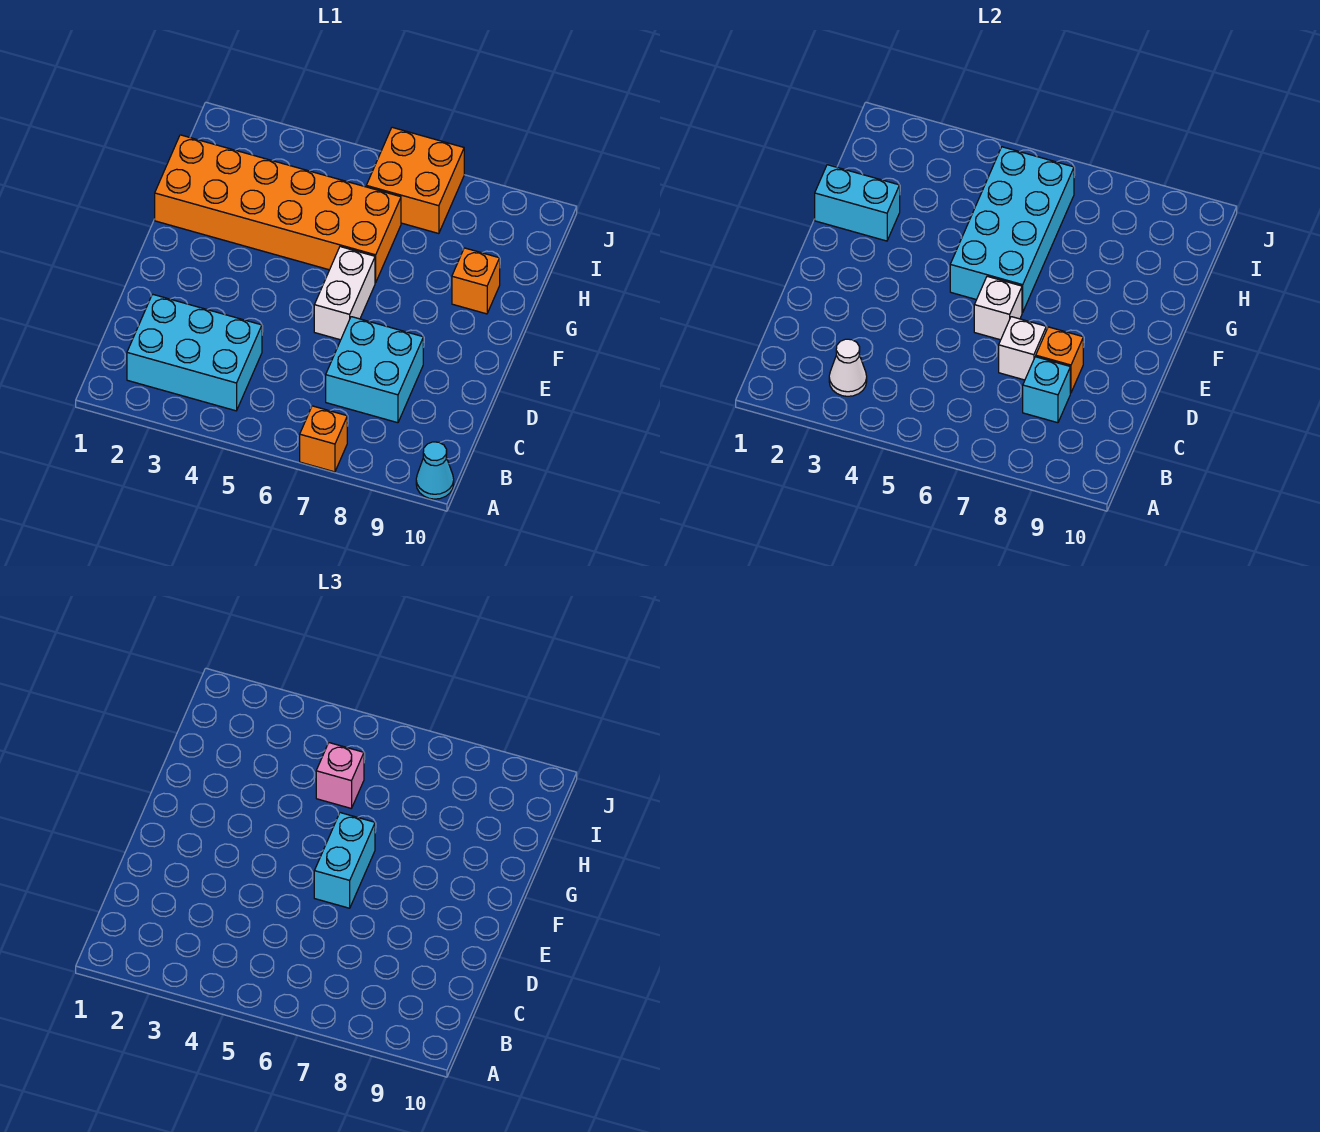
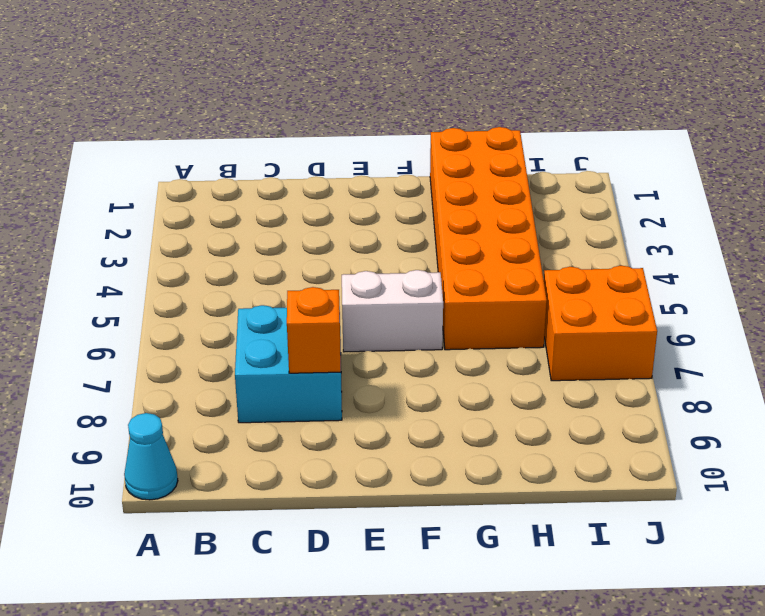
none -> orange brick A7 level 1
none -> cyan brick B2:C4 level 1
none -> orange brick G9 level 1

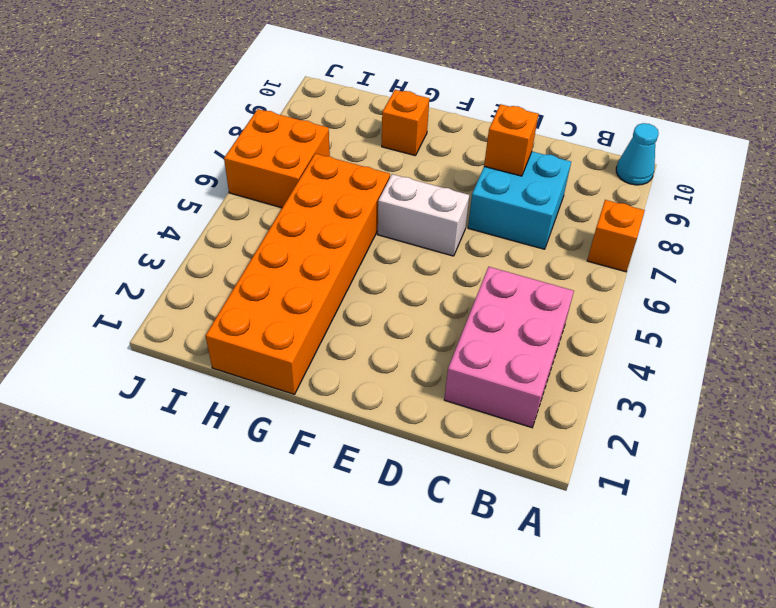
pink brick B2:C4 level 1 -> cyan brick B2:C4 level 1
none -> white cone B3 level 2
none -> cyan brick C8 level 2
none -> white brick D7 level 2

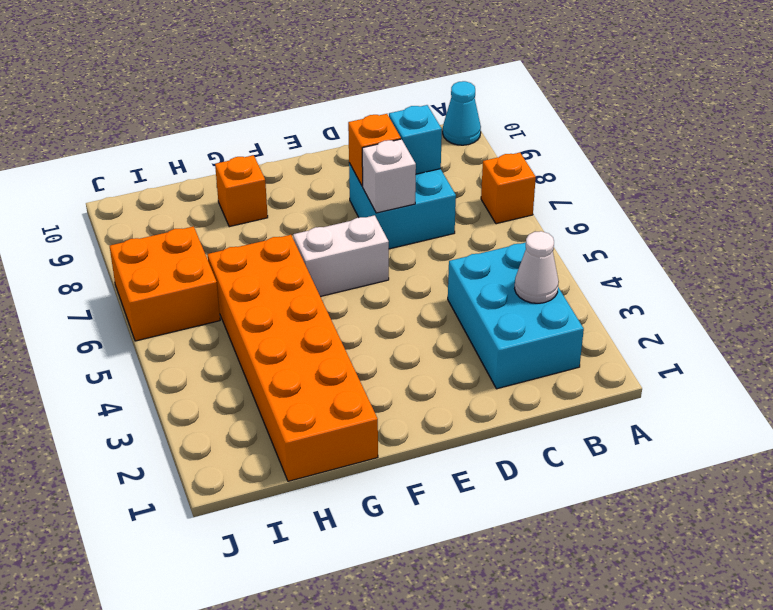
none -> white brick E6 level 2
none -> cyan brick F5:I6 level 2
none -> cyan brick G1:G2 level 2

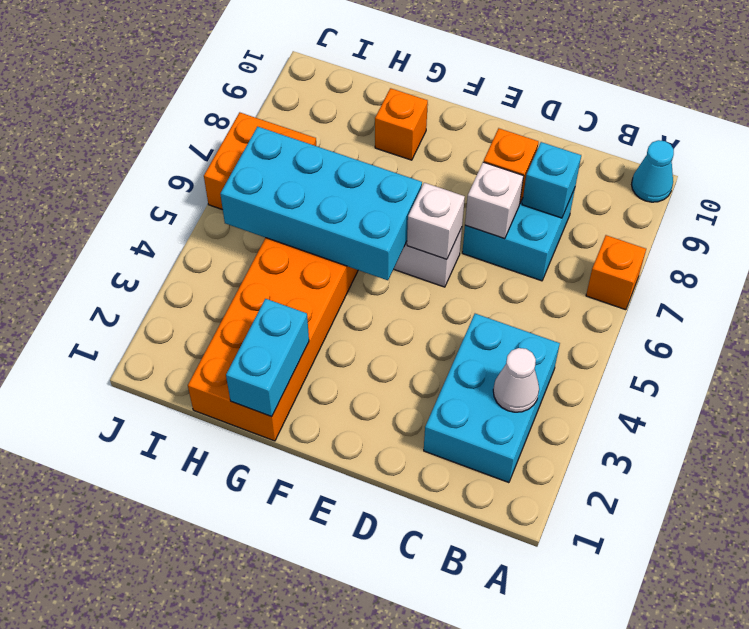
none -> cyan brick E6:F6 level 3
none -> pink brick H5 level 3

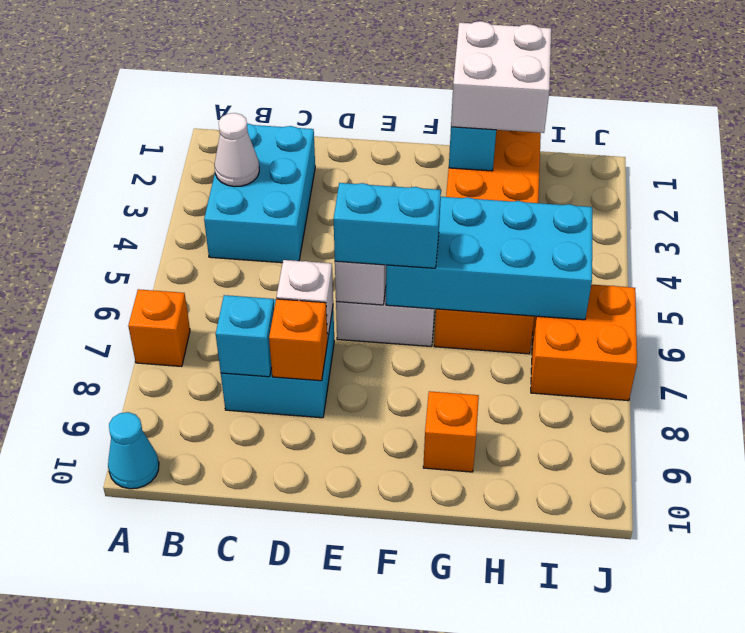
white brick G1:H2 level 3 -> none
none -> pink brick H5 level 3

